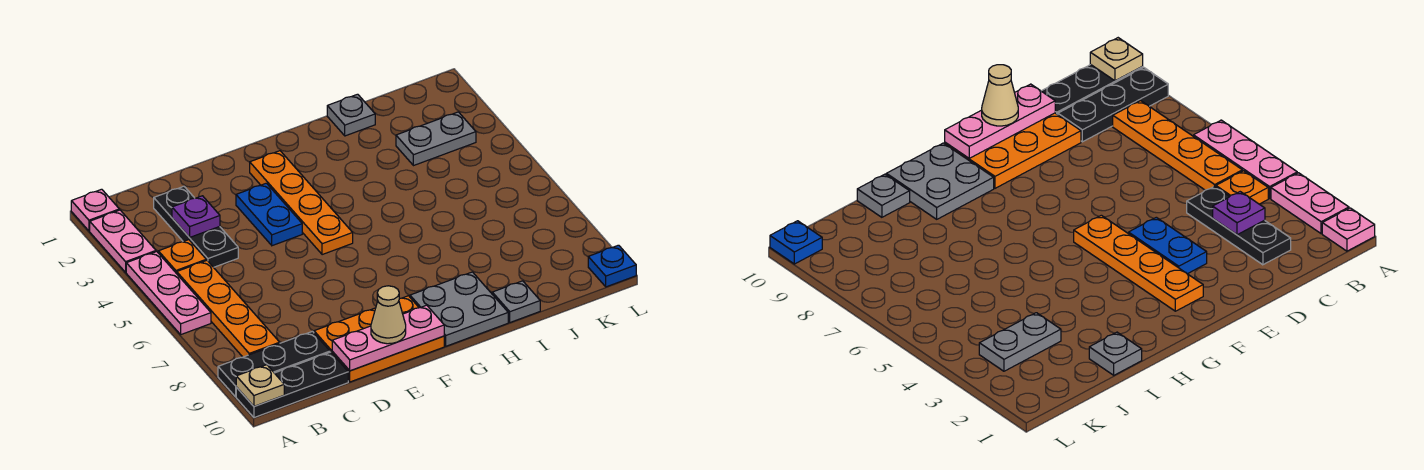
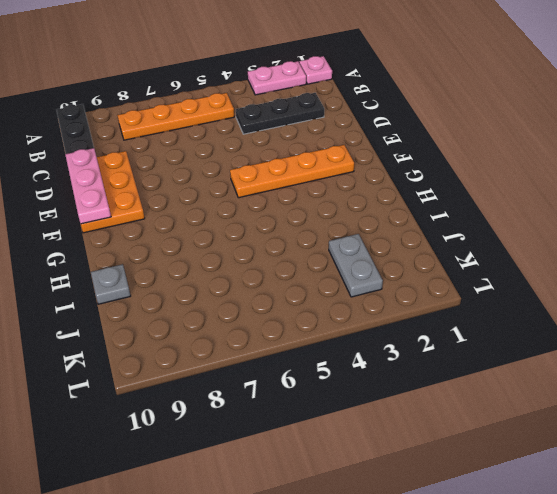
none -> pink plate A4:A6 level 1
none -> black plate A9:C9 level 1
none -> orange plate B4 level 1

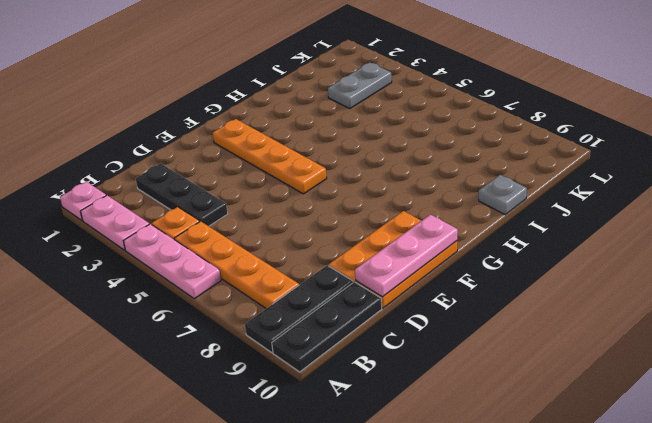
none -> blue plate E3:E4 level 1
none -> grey plate G9:H10 level 1
none -> grey plate I1 level 1

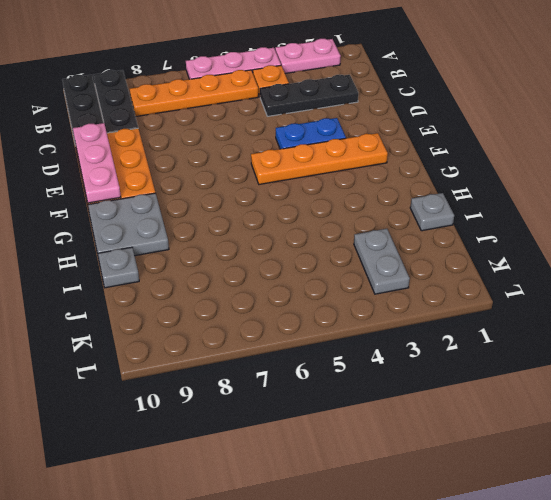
none -> pink plate A1 level 1
none -> blue plate L10 level 1
none -> tan plate A10 level 2

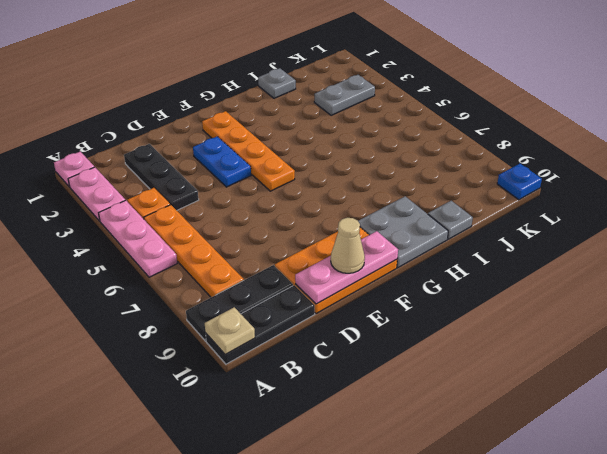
none -> purple plate C3 level 2

